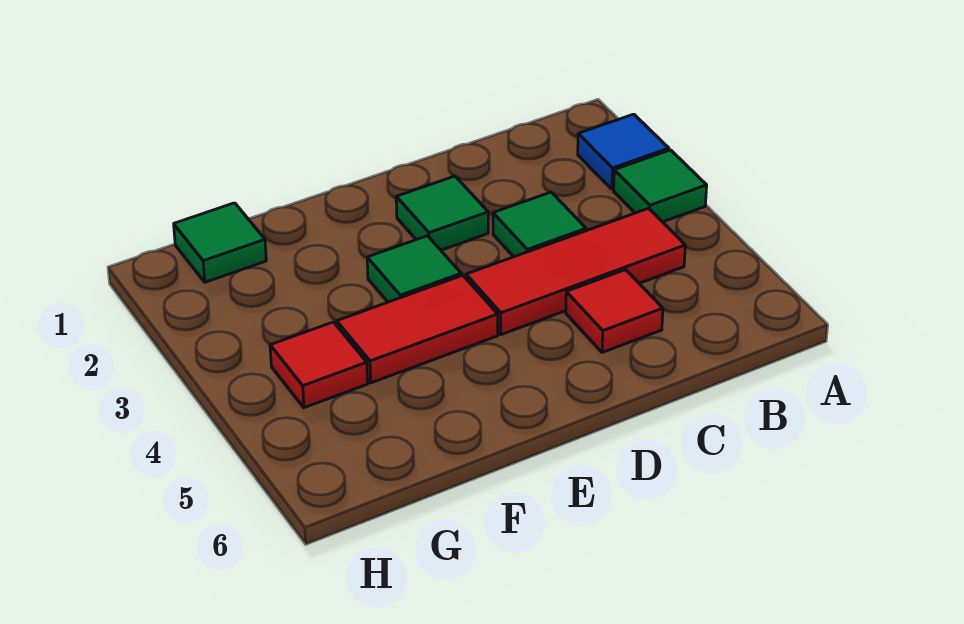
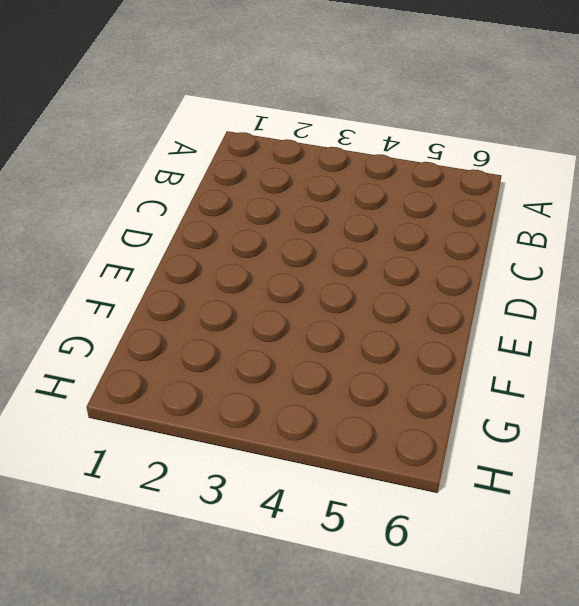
none -> blue tile A2 level 1
none -> green tile A3 level 1

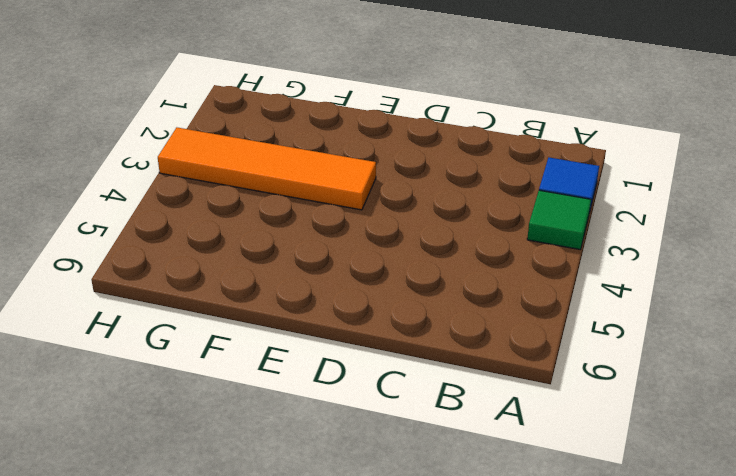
orange tile E3:H3 level 1 -> green tile E3 level 1
none -> red tile B4:D4 level 1
none -> green tile C3 level 1

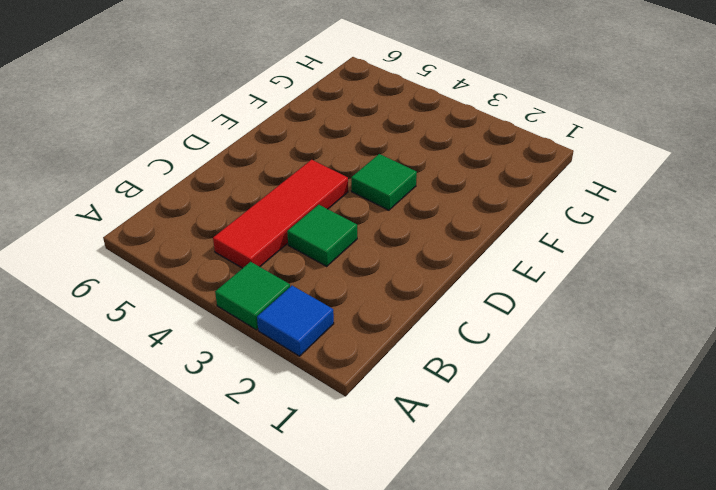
none -> red tile C5 level 1
none -> green tile D2 level 1

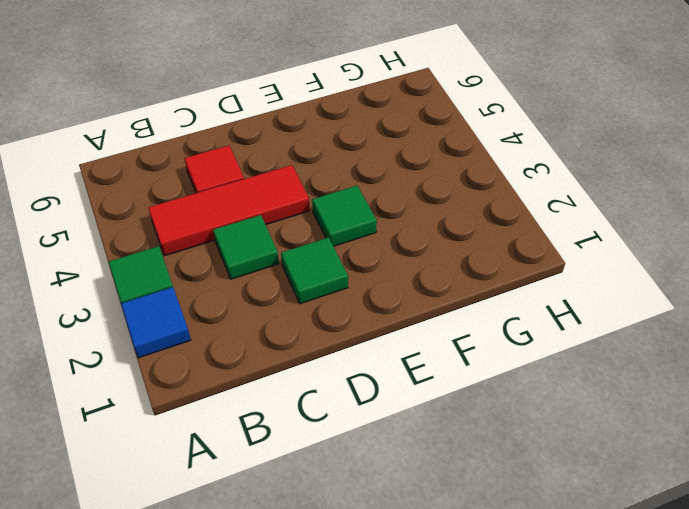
none -> red tile E4:F4 level 1
none -> green tile G1 level 1

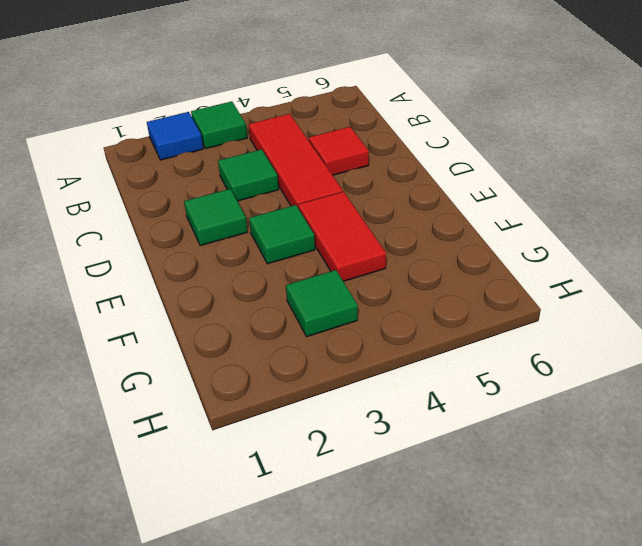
green tile G3 level 1 -> green tile G1 level 1
none -> red tile G4 level 1

